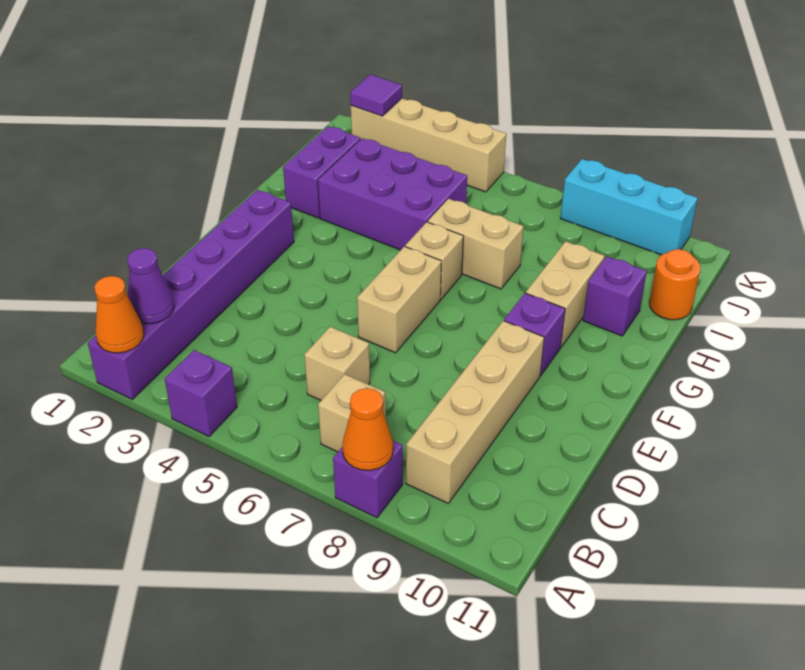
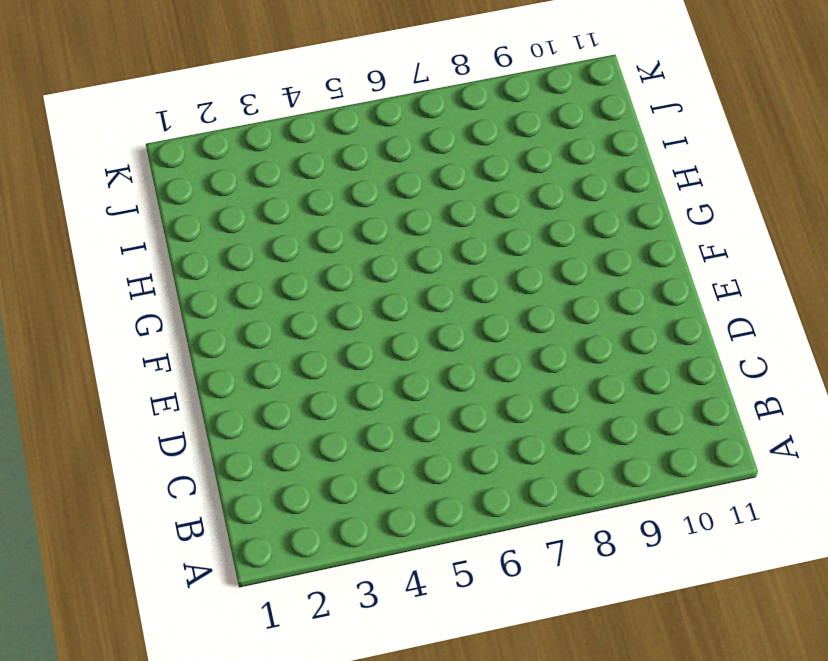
none -> purple brick A2:F2 level 1
none -> purple brick A4 level 1
none -> purple brick A8 level 1

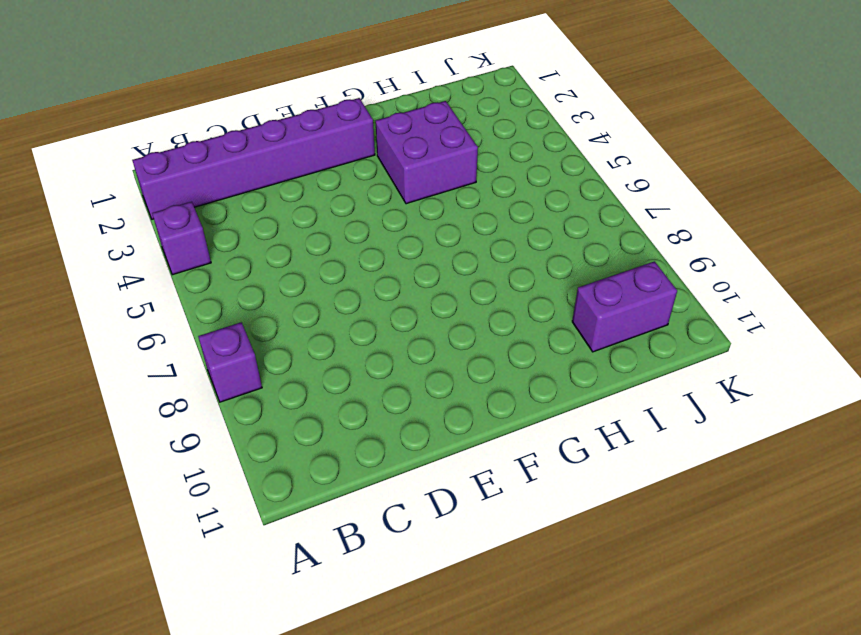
purple brick G3:H4 level 1 -> purple brick H3:I5 level 1
purple brick I10:J10 level 1 -> purple brick H2:I2 level 1
none -> tan brick B7 level 1
none -> tan brick B9:E9 level 1
none -> tan brick C6 level 1

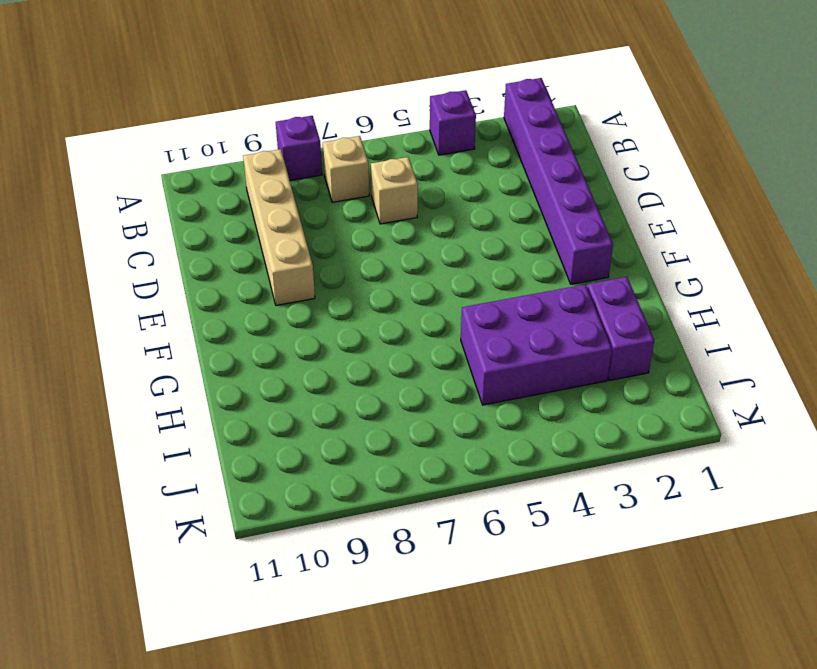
none -> tan brick E6:F6 level 1
none -> purple brick F9 level 1
none -> tan brick G6 level 1

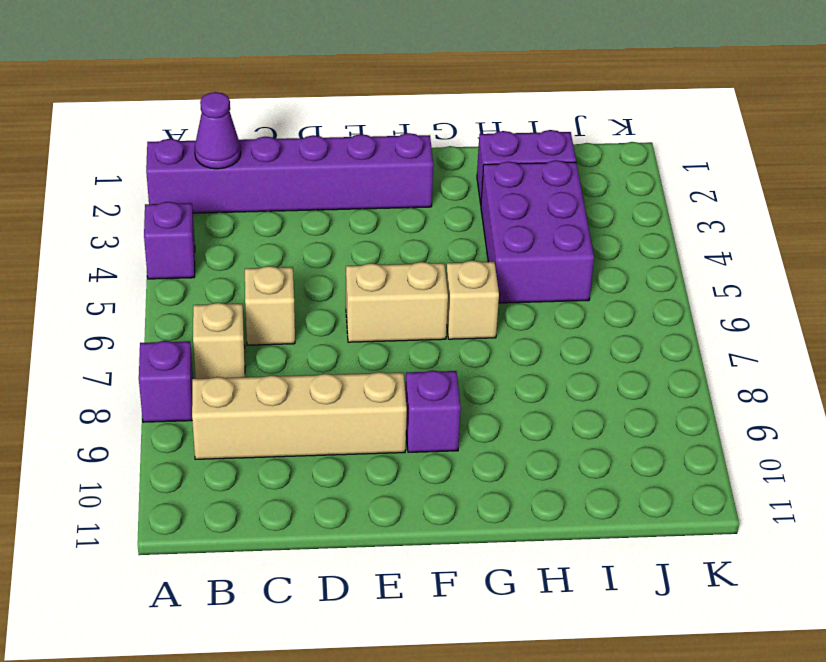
none -> tan brick G9:H9 level 1
none -> tan brick H6:H7 level 1
none -> purple brick H10 level 1

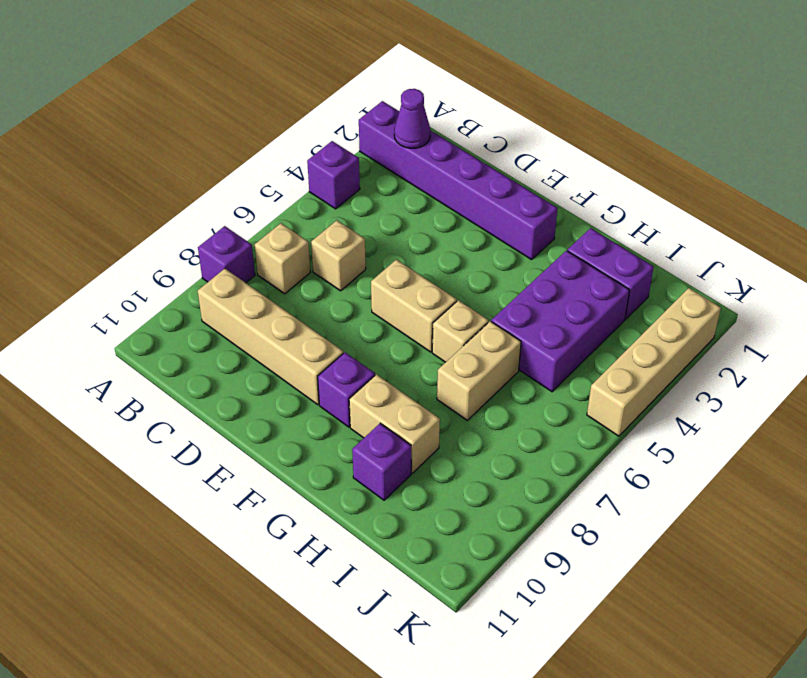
none -> orange round brick I11 level 1
none -> cyan brick K8:K10 level 1
none -> orange cone A2 level 2

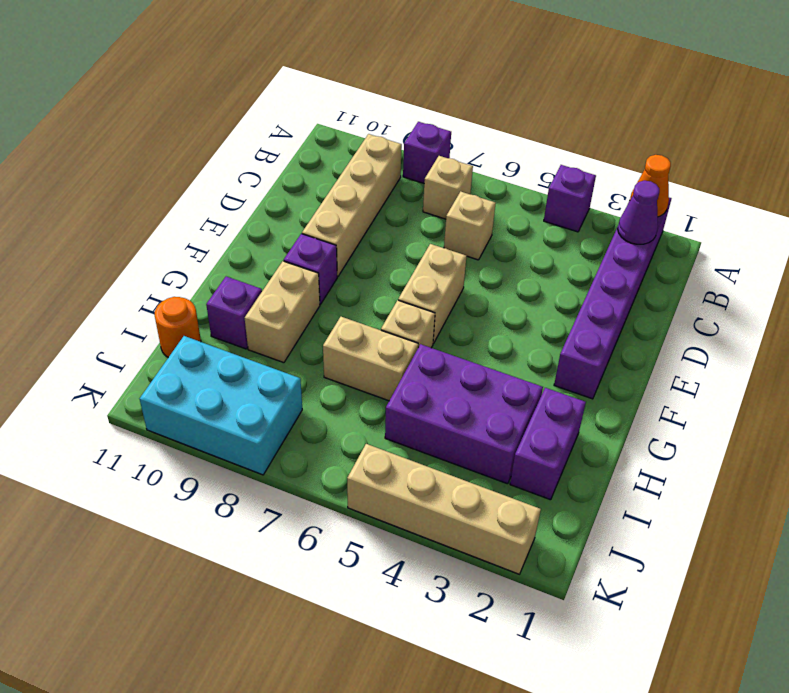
cyan brick J8:K10 level 1 -> cyan brick K8:K10 level 1
none -> orange cone A8 level 2
none -> purple tile K2 level 2

